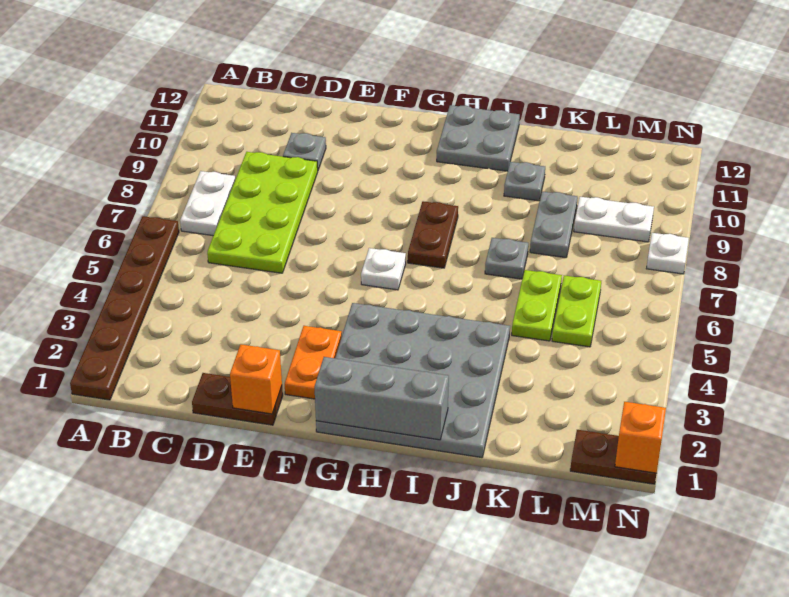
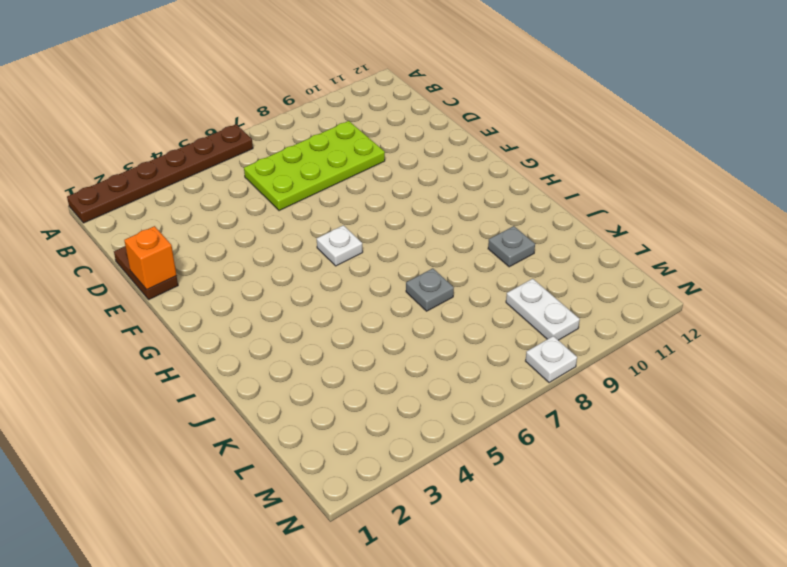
none -> white plate B7:B8 level 1
none -> grey plate D10 level 1
none -> orange plate F2:F3 level 1

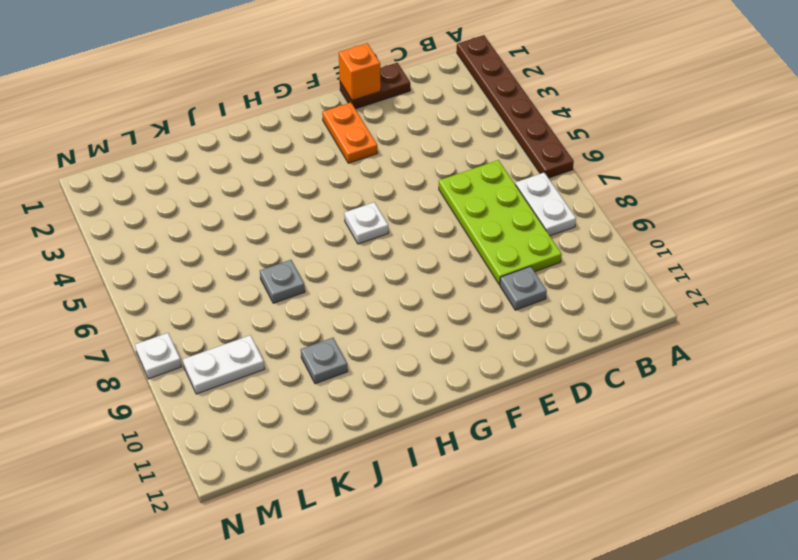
none -> grey plate G1:J4 level 1
none -> brown plate H7:H8 level 1
none -> grey plate H11:I12 level 1

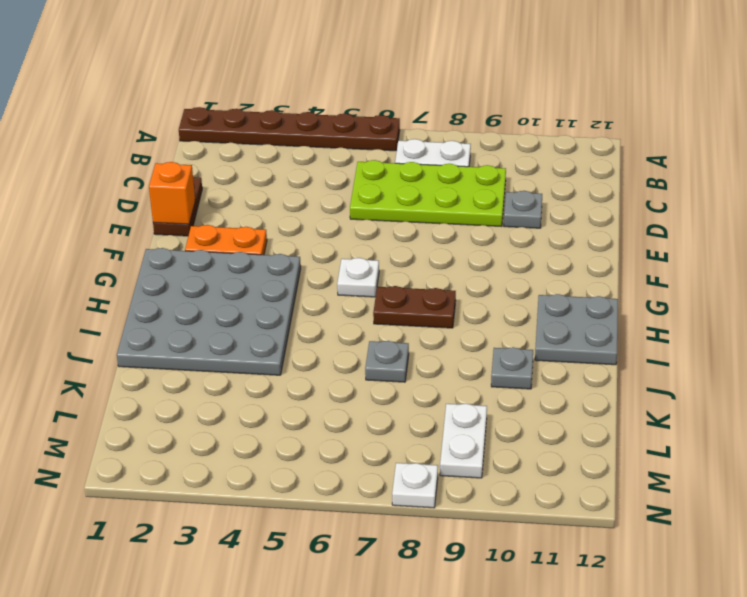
none -> lime plate K5:K6 level 1
none -> grey plate K8:K9 level 1
none -> lime plate L5:L6 level 1

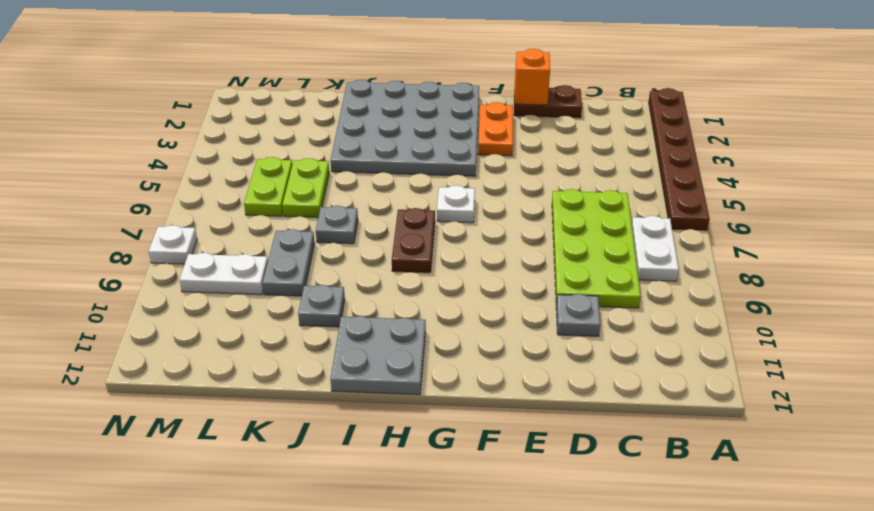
none -> brown plate M1:N1 level 1
none -> grey brick G1:I1 level 2
none -> orange brick N1 level 2

